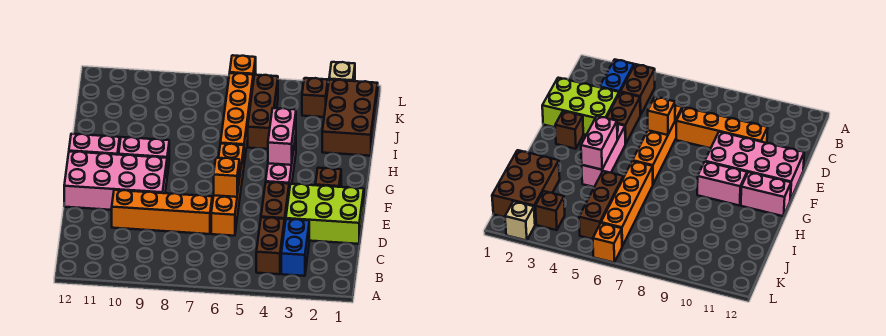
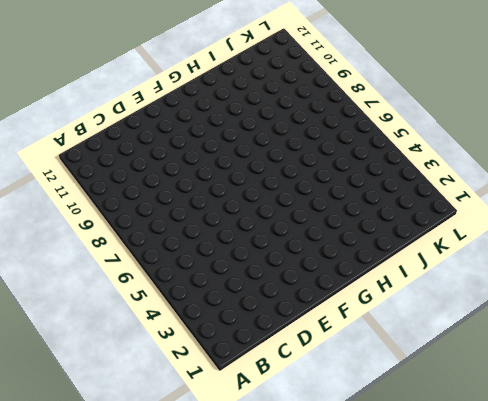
none -> blue brick B3:C3 level 1
none -> brown brick B4:C4 level 1
none -> lime brick D1:E3 level 1

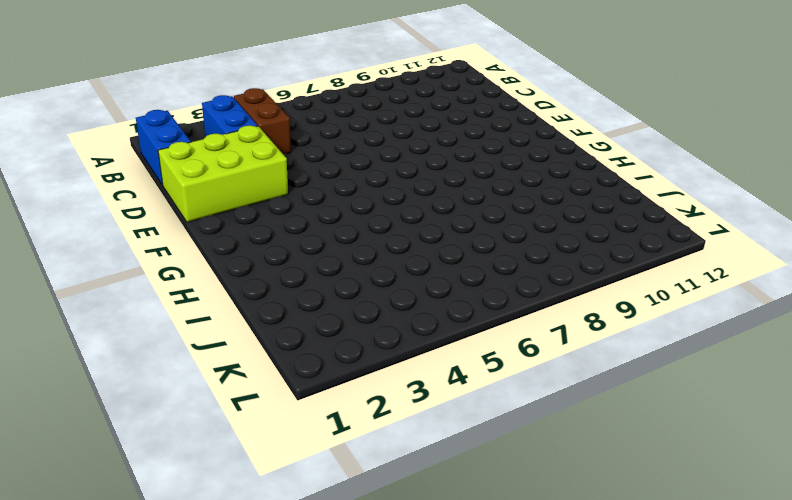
blue brick B1:C1 level 1 -> none
none -> brown brick D4:E4 level 1
none -> orange brick D6:G6 level 1
none -> orange brick D7:D10 level 1

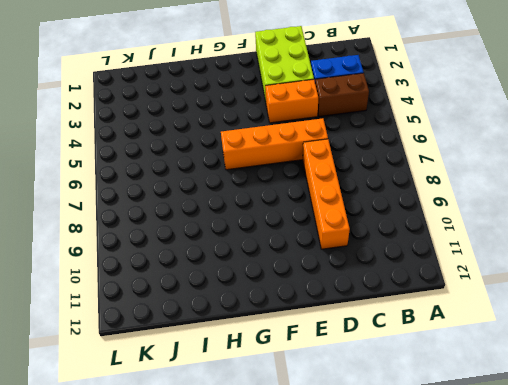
orange brick D4:E4 level 1 -> brown brick D4:E4 level 1
none -> pink brick E9:F12 level 1
none -> brown brick F2 level 1
none -> pink brick F4:H4 level 1

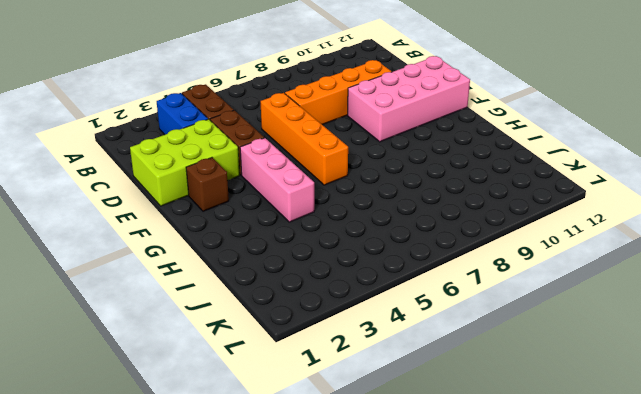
none -> pink brick G9:G10 level 1
none -> pink brick G11:G12 level 1
none -> orange brick H6:K6 level 1

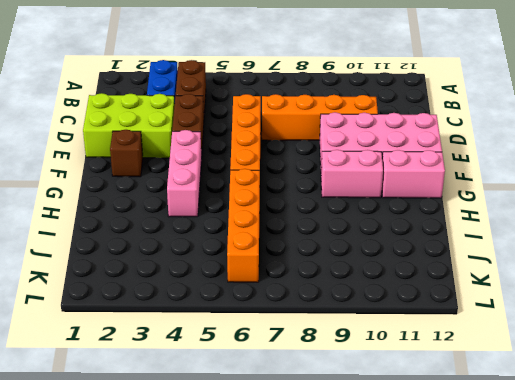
none -> brown brick I1:K2 level 1
none -> brown brick I5:K5 level 1
none -> brown brick K3 level 1

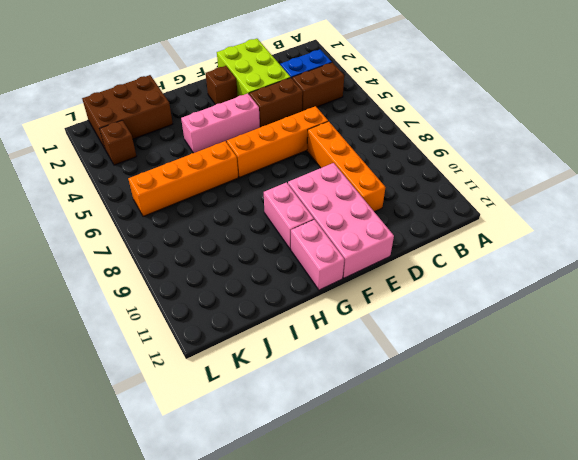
none -> brown brick I5:K5 level 1
none -> tan brick L2 level 1
none -> orange brick L6 level 1

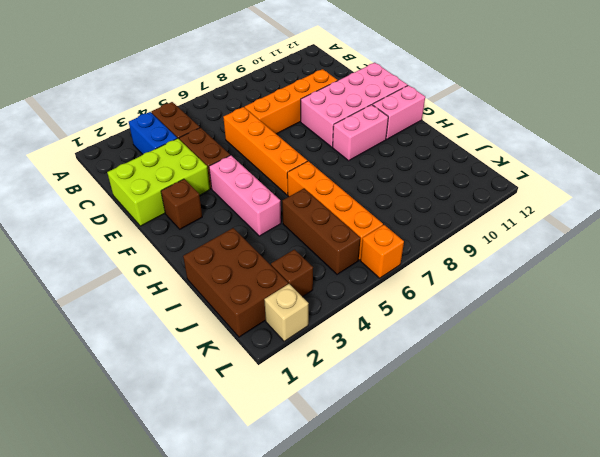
none -> orange brick E6 level 2
none -> pink brick G4:H4 level 2

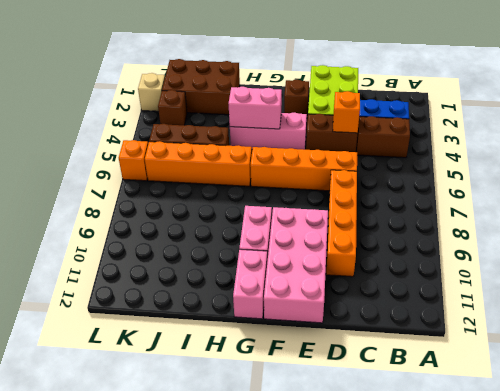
orange brick D4 level 2 -> orange brick E6 level 2

